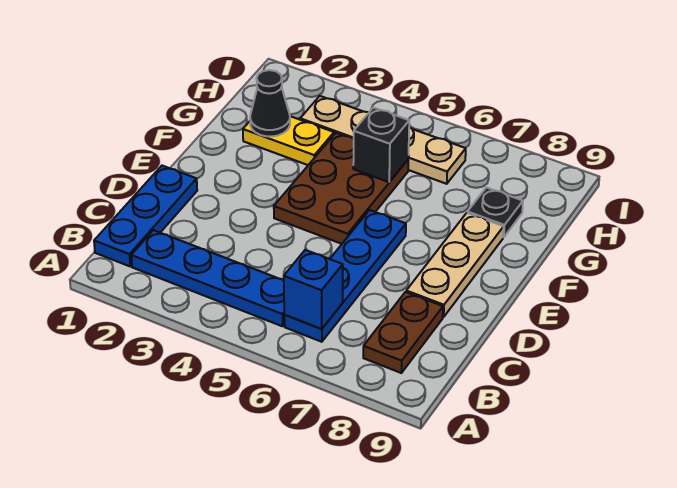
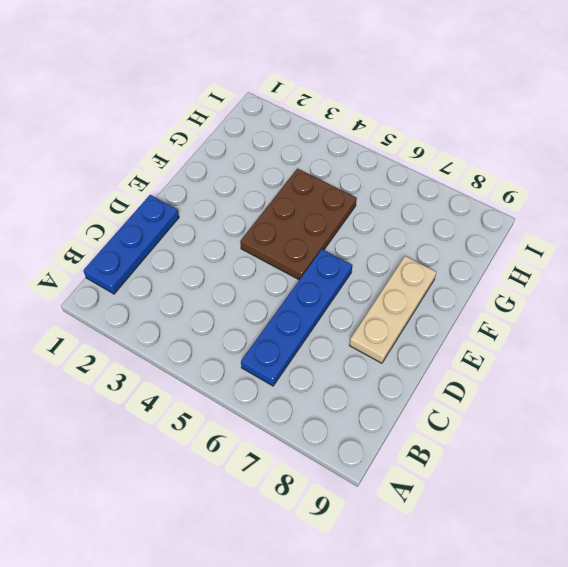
none -> blue plate B2:B5 level 1
none -> brown plate B8:C8 level 1
none -> yellow plate G2:G3 level 1

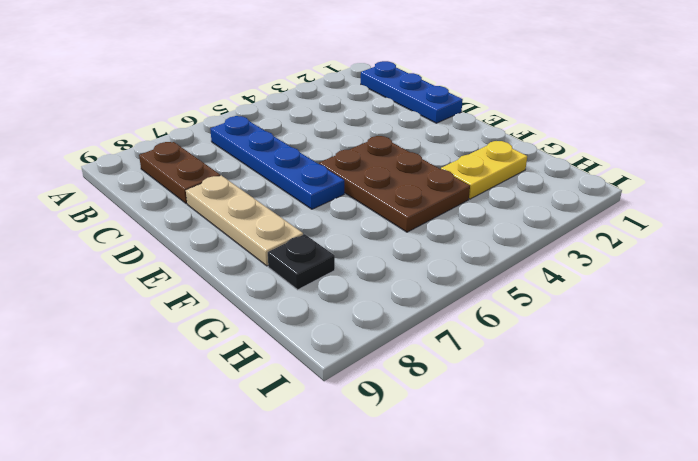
none -> blue plate B2:B5 level 1
none -> tan plate H3:H6 level 1
none -> blue brick B6 level 2

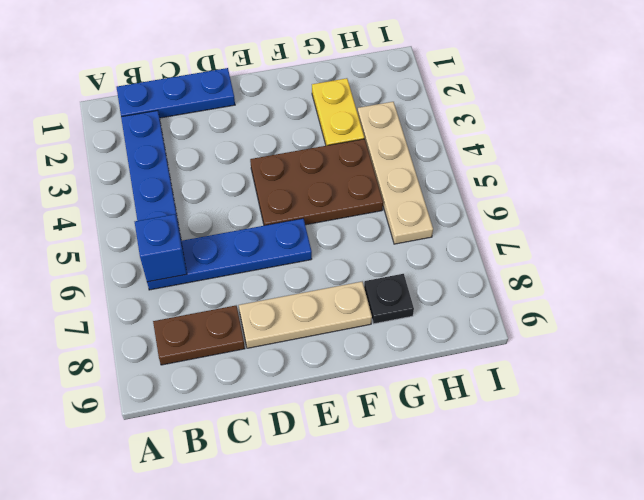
none -> black cone G2 level 2
none -> black brick G5 level 2

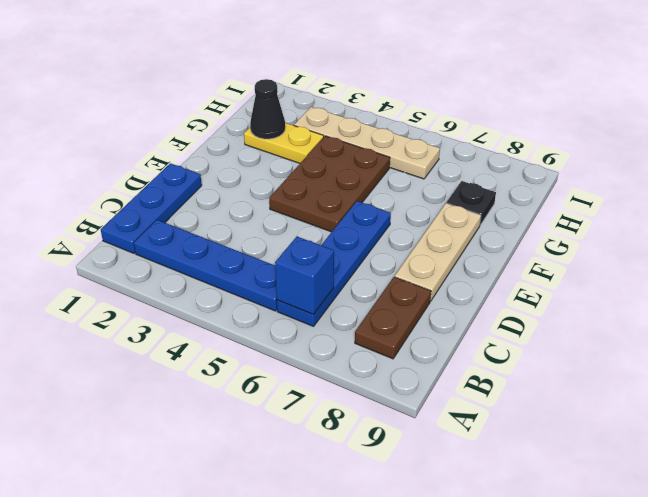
none -> black brick G5 level 2

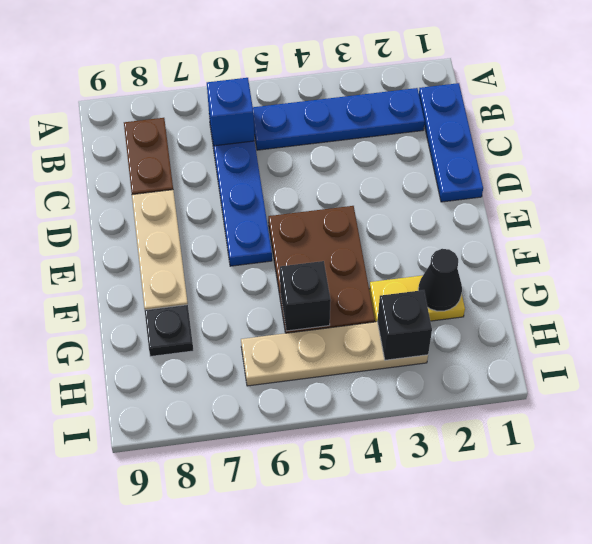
black brick H3 level 2 -> none

